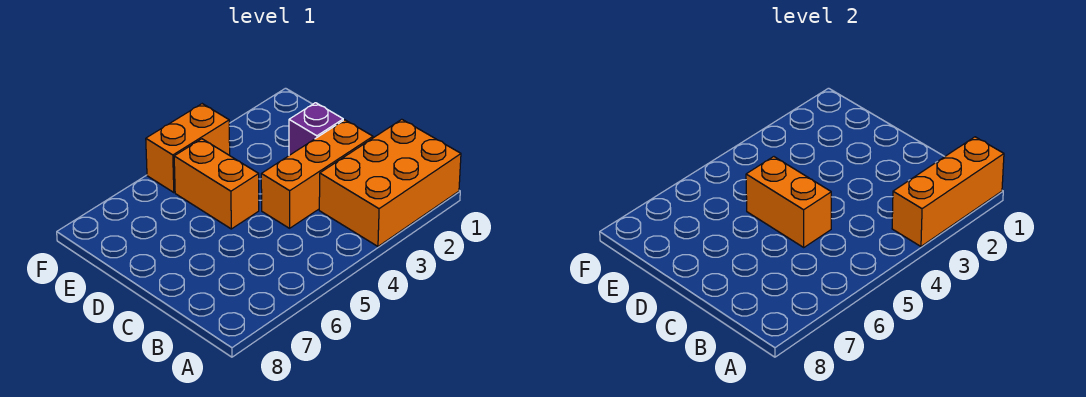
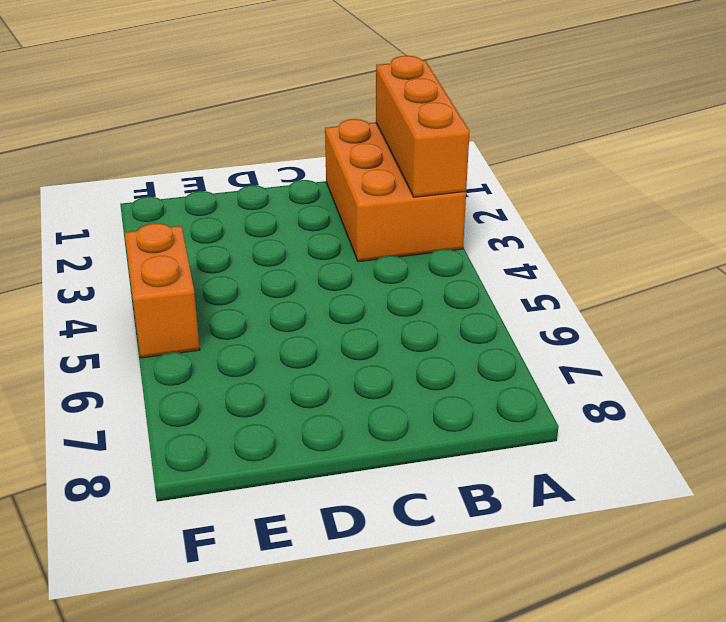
none -> orange brick C2:C4 level 1
none -> purple brick D2 level 1

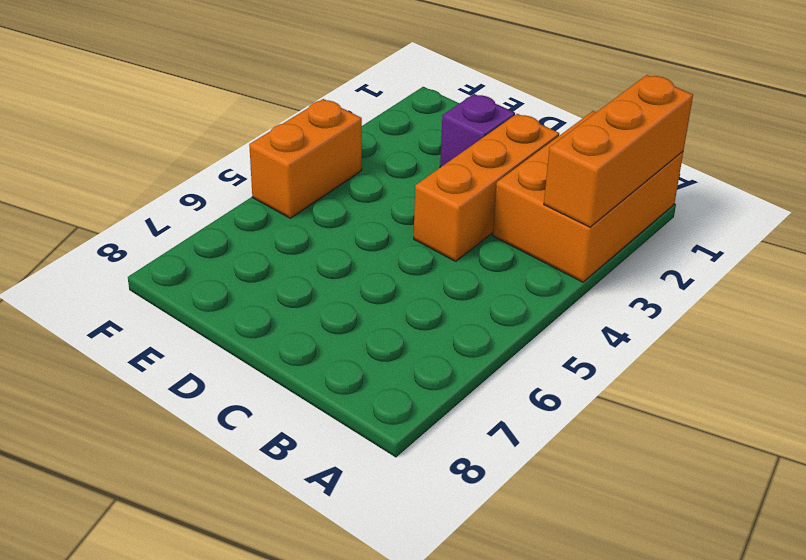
none -> orange brick D5:E5 level 1
none -> orange brick C5:D5 level 2

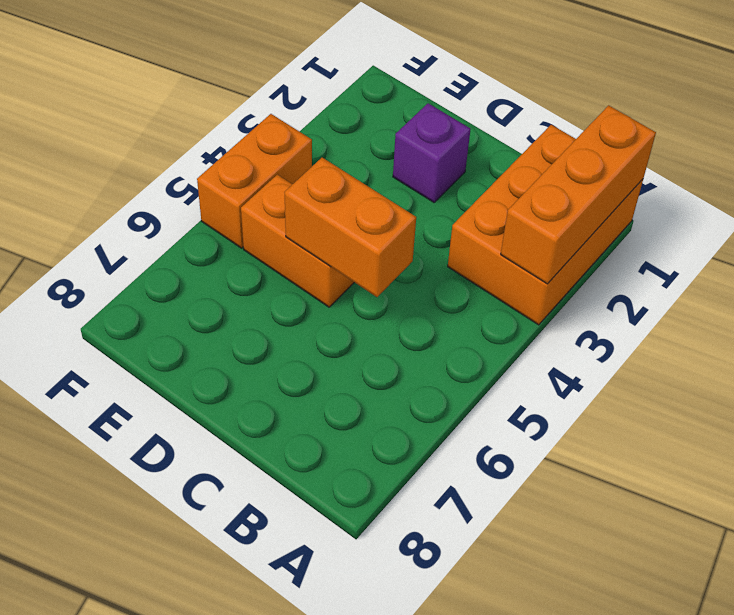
none -> orange brick C2:C4 level 1

